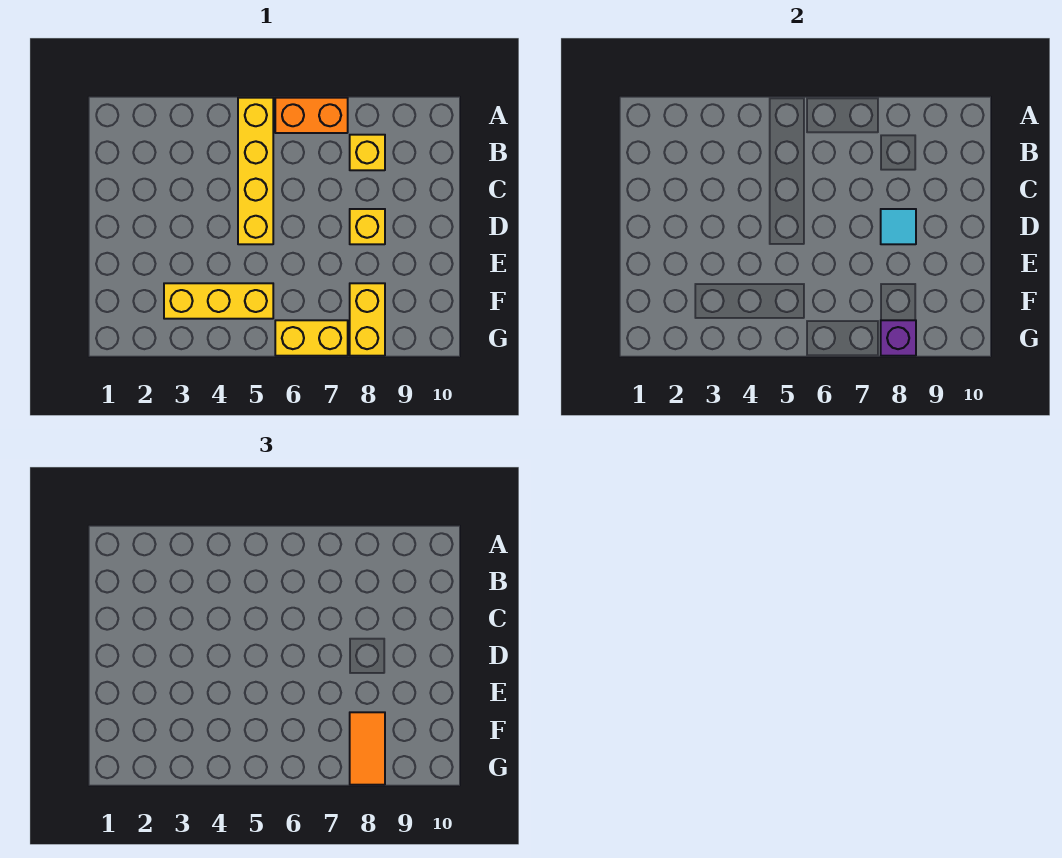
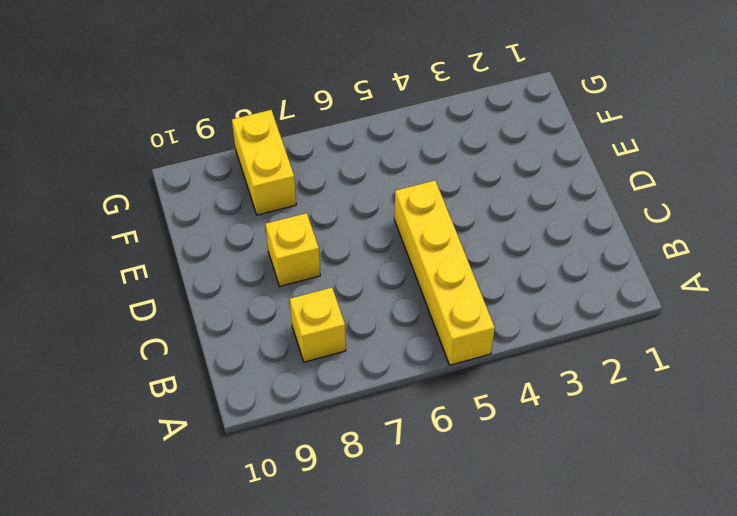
none -> orange brick A6:A7 level 1
none -> yellow brick F3:F5 level 1

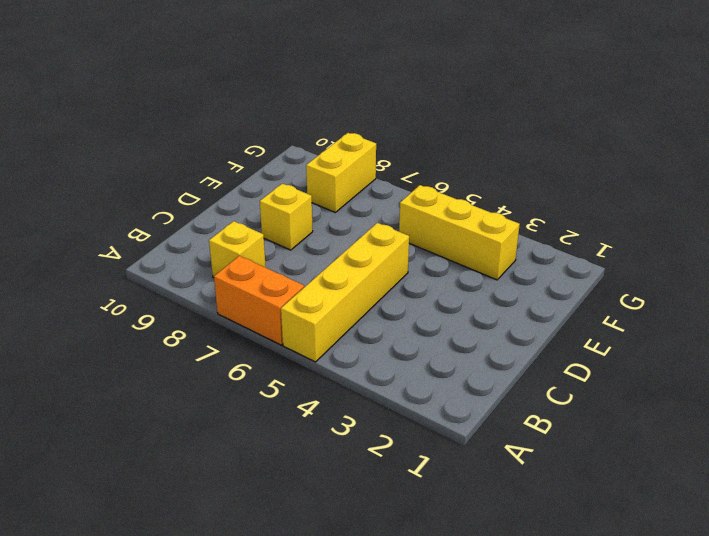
none -> yellow brick G6:G7 level 1
none -> cyan tile D8 level 2

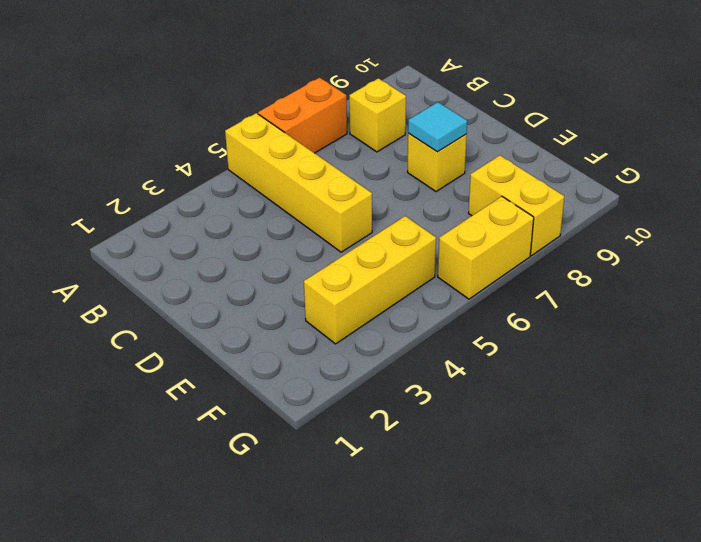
none -> purple brick G8 level 2
none -> orange tile F8:G8 level 3

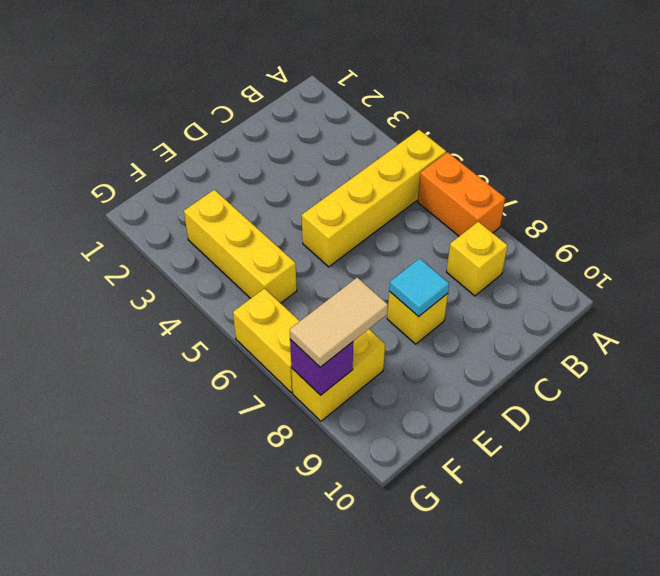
tan tile F8:G8 level 3 -> orange tile F8:G8 level 3

